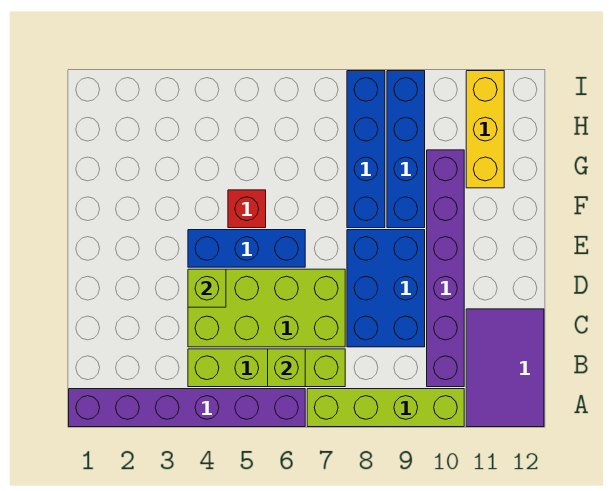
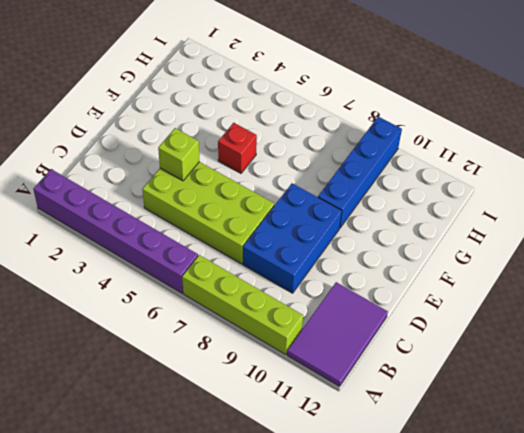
none -> lime brick B4:B7 level 1
none -> purple brick B10:G10 level 1
none -> blue brick E4:E6 level 1

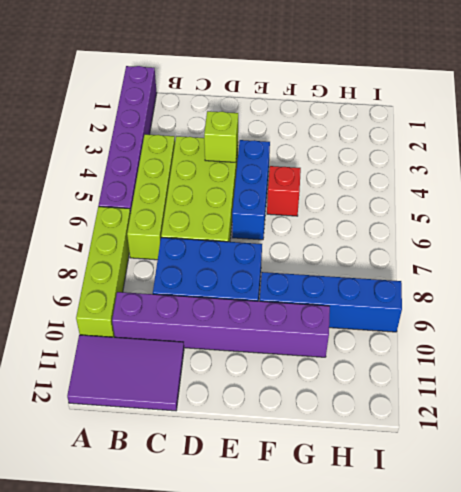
none -> blue brick F8:I8 level 1
none -> yellow brick G11:I11 level 1
none -> lime brick B6 level 2

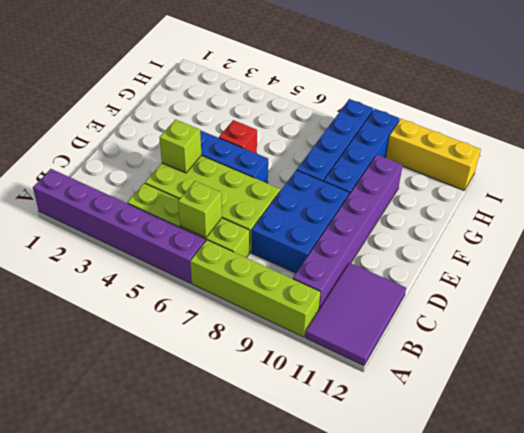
yellow brick I10:I12 level 1 -> yellow brick G11:I11 level 1

